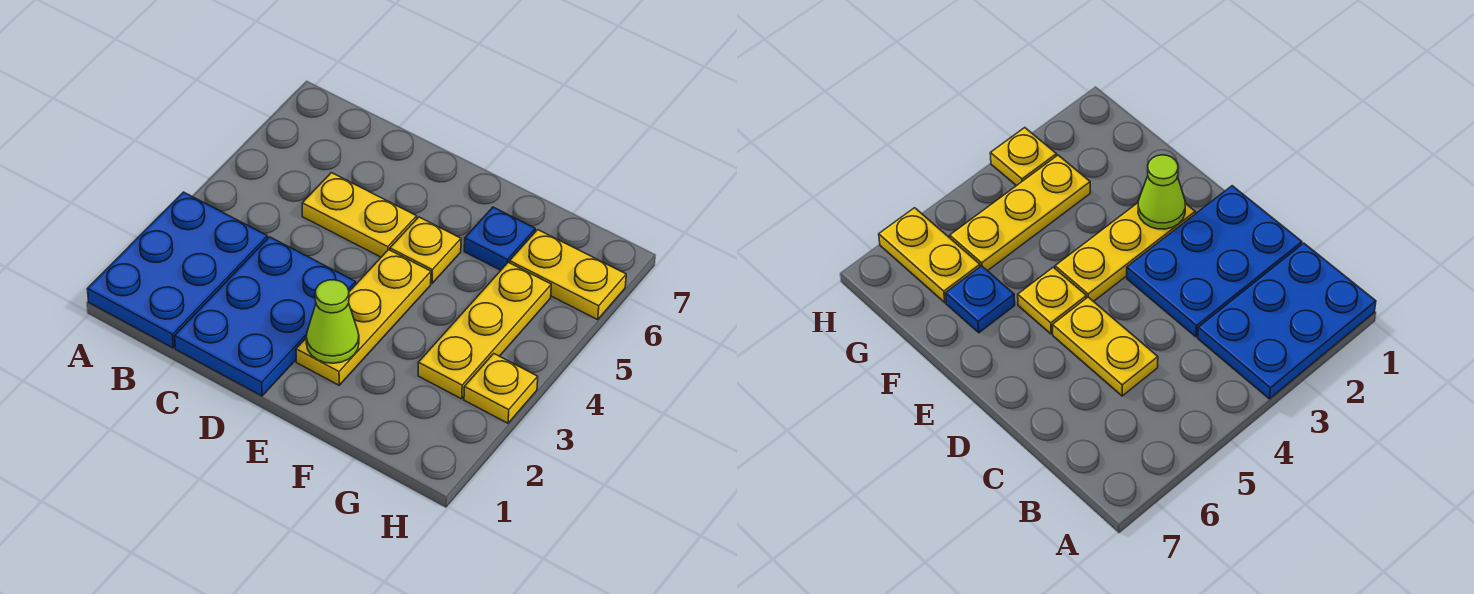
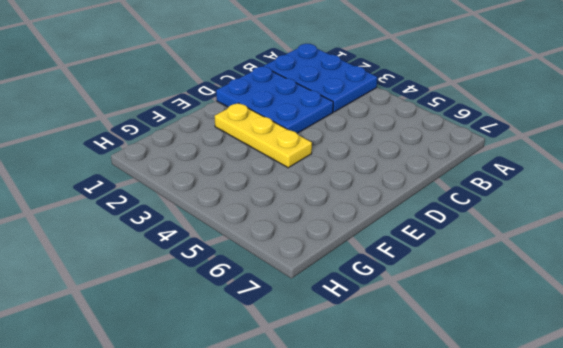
none -> yellow plate C5:D5 level 1
none -> yellow plate E5 level 1

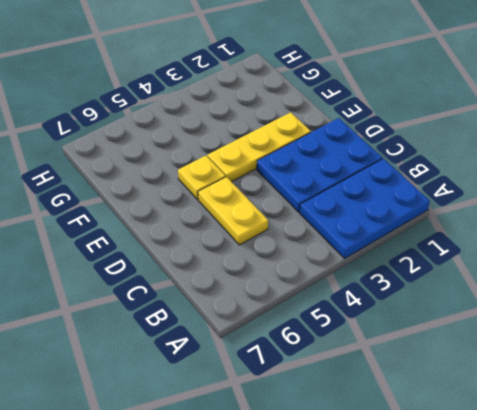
none -> blue plate F6 level 1
none -> yellow plate G3:G5 level 1

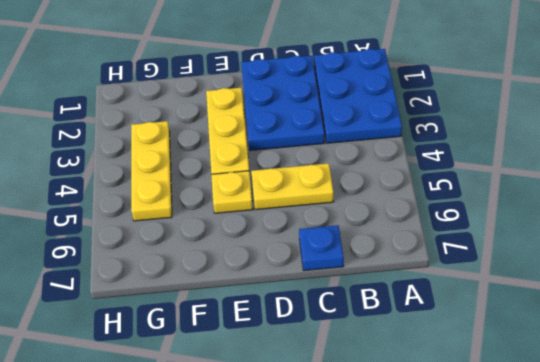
blue plate C7 level 1 -> blue plate F6 level 1
none -> yellow plate G6:H6 level 1
none -> yellow plate H3 level 1

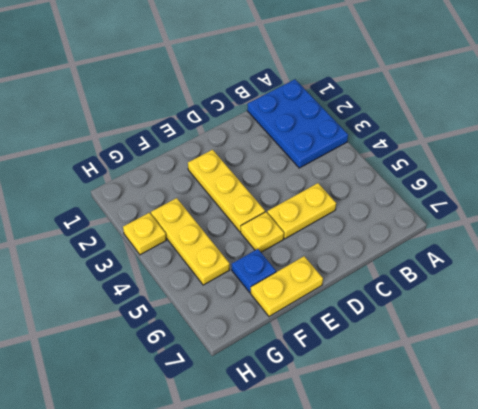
yellow plate E7:F7 level 1 -> yellow plate G6:H6 level 1
none -> blue plate C1:D3 level 1
none -> lime cone E2 level 2

